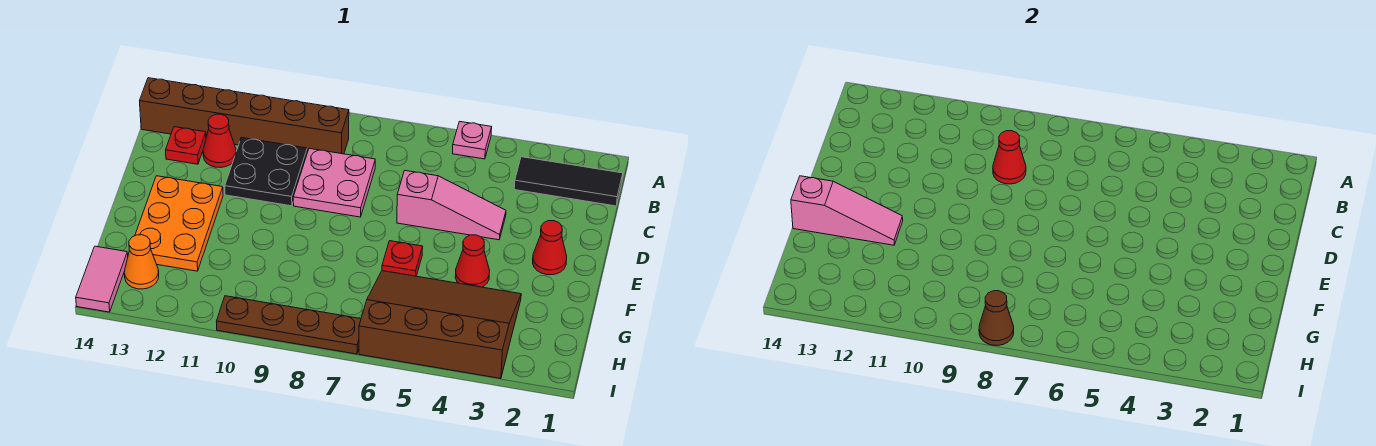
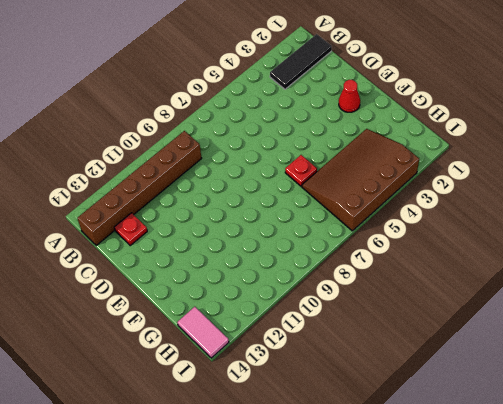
none -> pink plate A5 level 1
none -> pink plate C8:D9 level 1
none -> black plate C10:D11 level 1

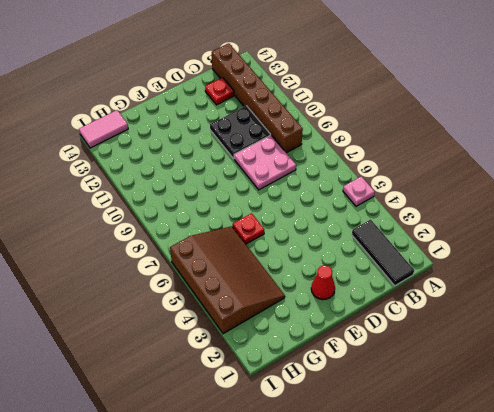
none -> red cone C12 level 1
none -> pink slope D4:D6 level 1 top 6
none -> orange plate E12:G13 level 1

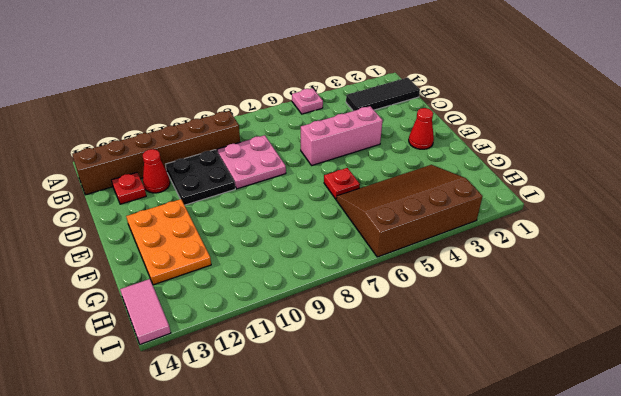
pink brick D4:D6 level 1 -> pink slope D4:D6 level 1 top 6
none -> red cone F4 level 1
none -> orange cone H13 level 1
none -> brown plate I7:I10 level 1

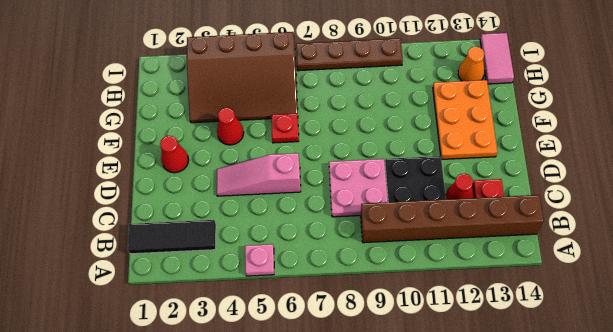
none -> red cone C9 level 2
none -> pink slope F12:F14 level 2 top 14
none -> brown cone I8 level 2

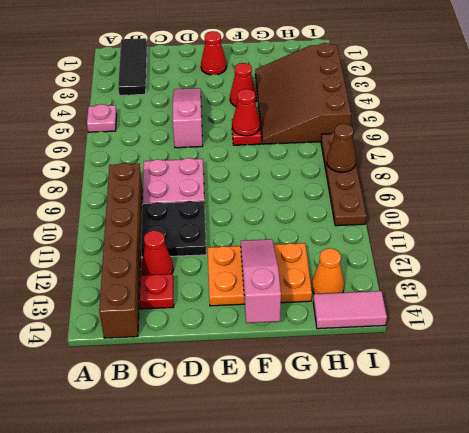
red cone F6 level 2 -> red cone C9 level 2

